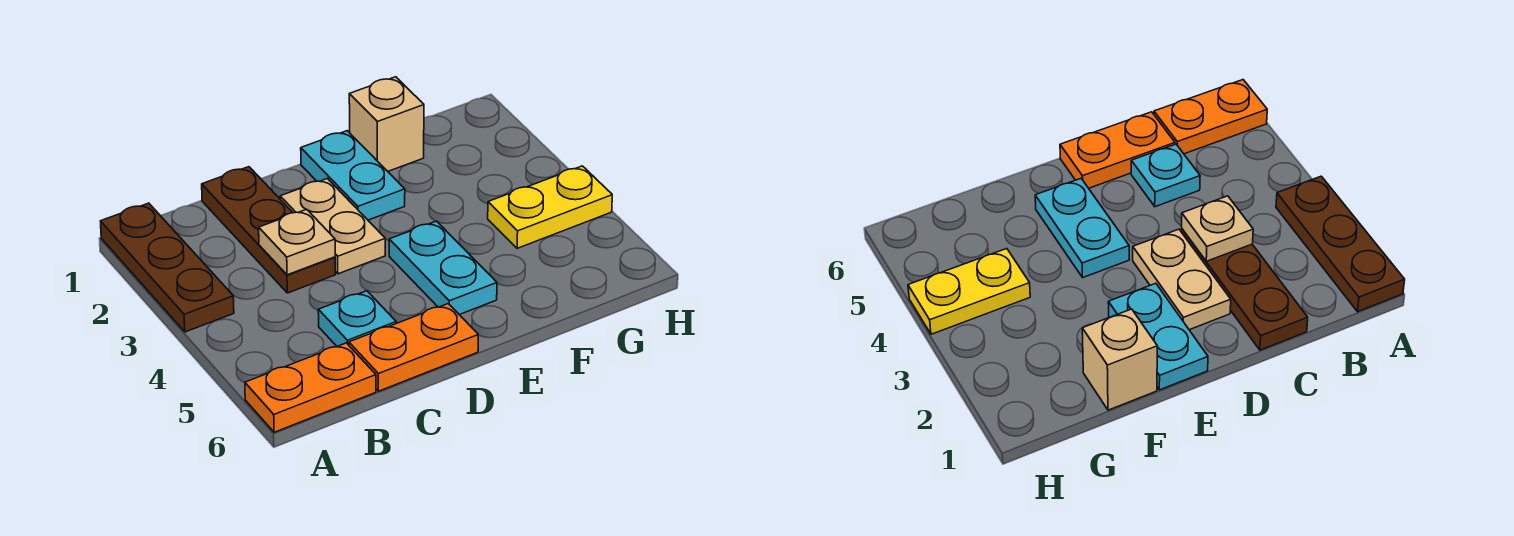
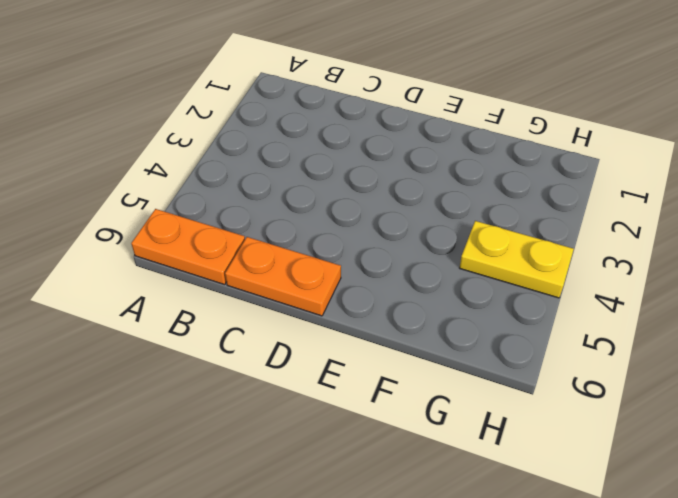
none -> brown plate A1:A3 level 1
none -> brown plate C1:C3 level 1

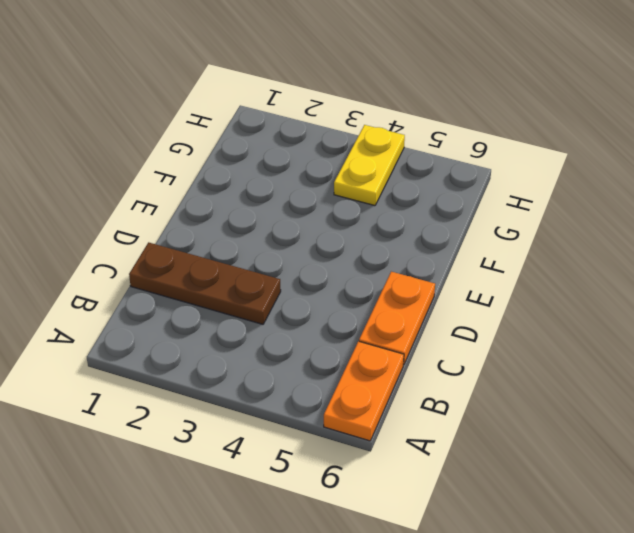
none -> brown plate A1:A3 level 1
none -> cyan plate C5 level 1

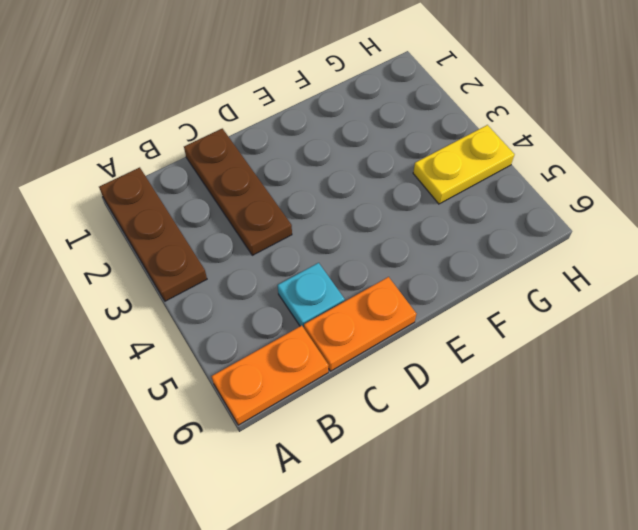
none -> tan plate D2:D3 level 1
none -> cyan plate E1:E2 level 1

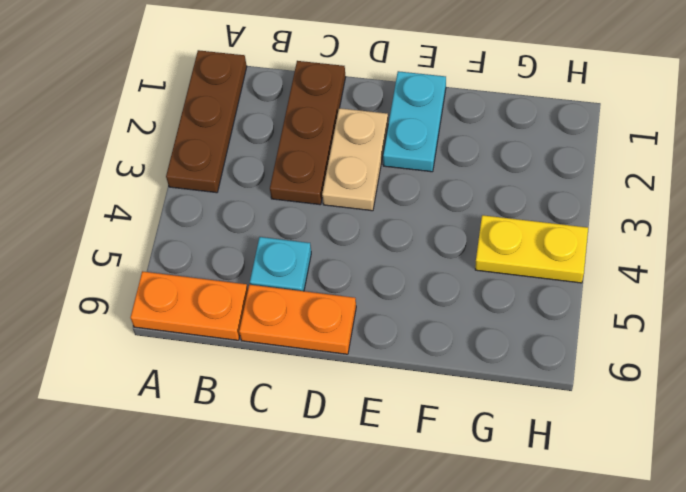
none -> cyan plate E4:E5 level 1
none -> tan brick F1 level 1

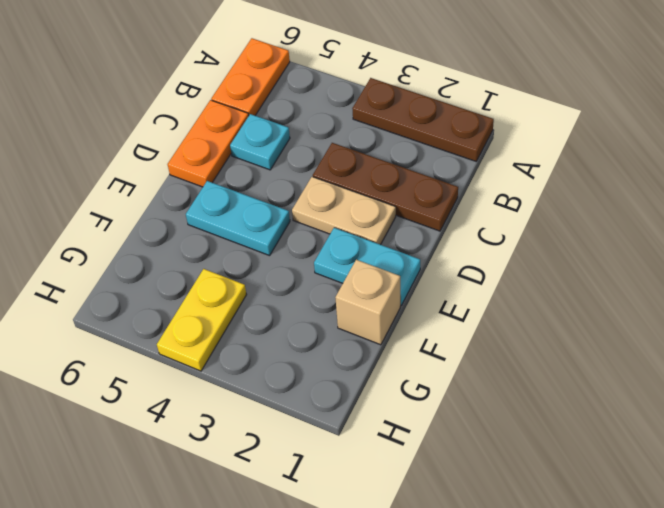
none -> tan plate C3 level 2

